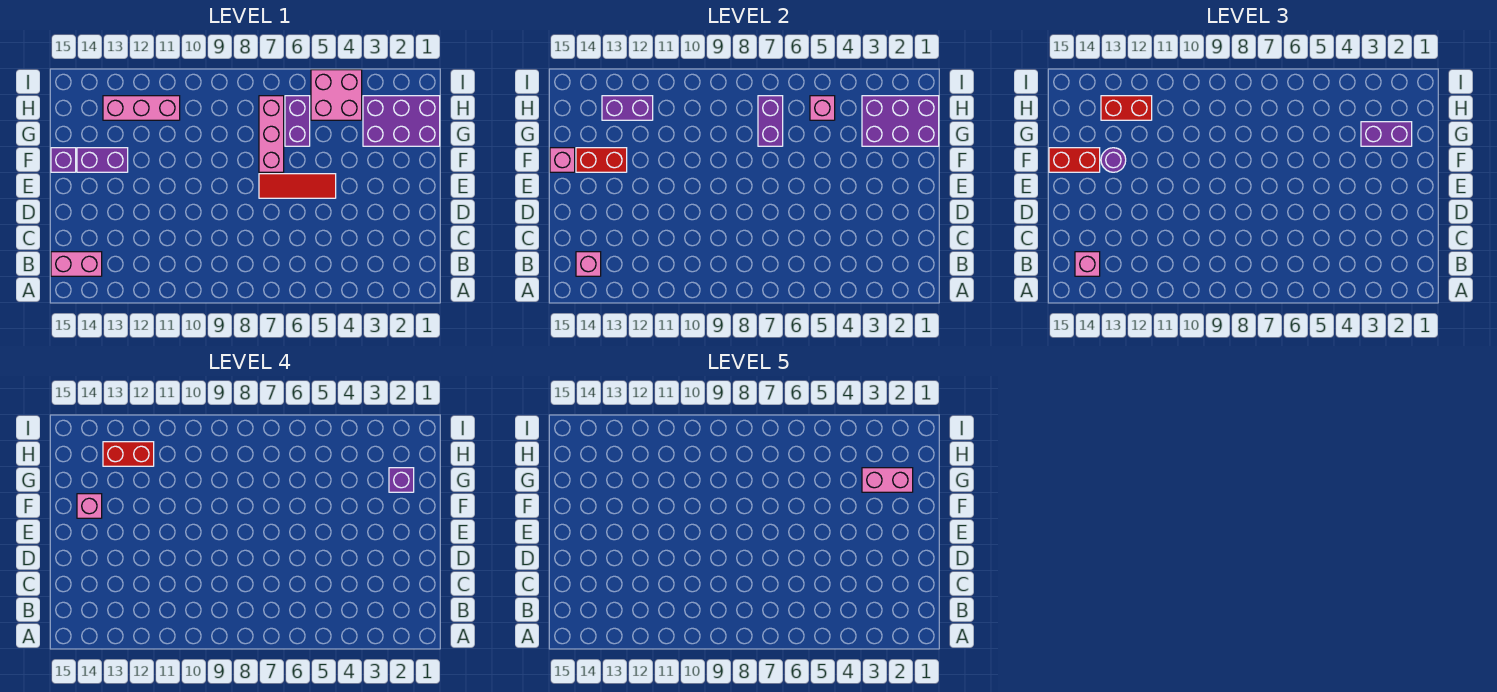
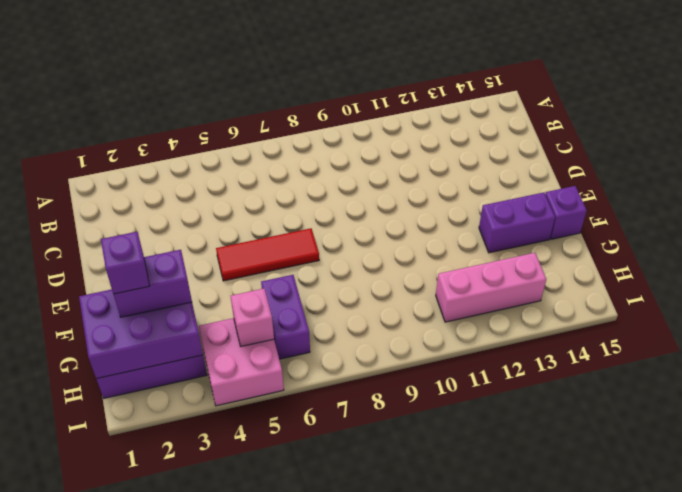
none -> pink brick B14:B15 level 1
none -> pink brick F7:H7 level 1
none -> pink brick B14 level 2

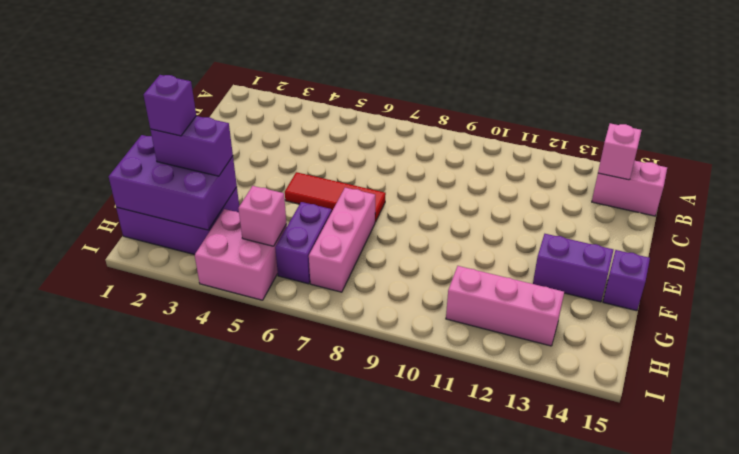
none -> red brick F13:F14 level 2
none -> pink brick F15 level 2
none -> purple brick G7:H7 level 2

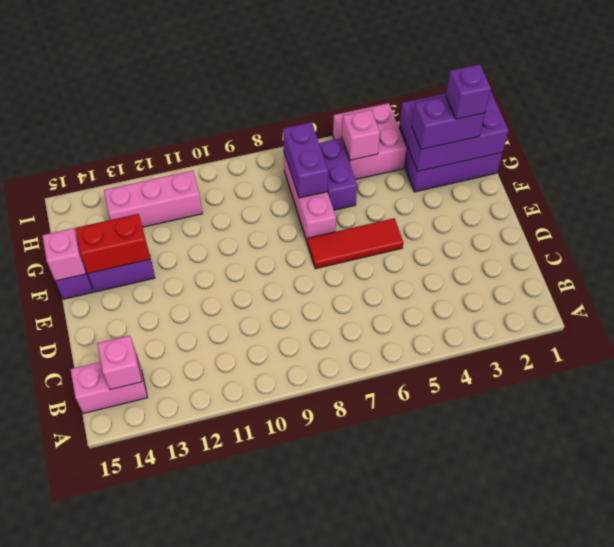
none -> purple brick H12:H13 level 2
none -> pink brick B14 level 3
none -> purple round brick F13 level 3

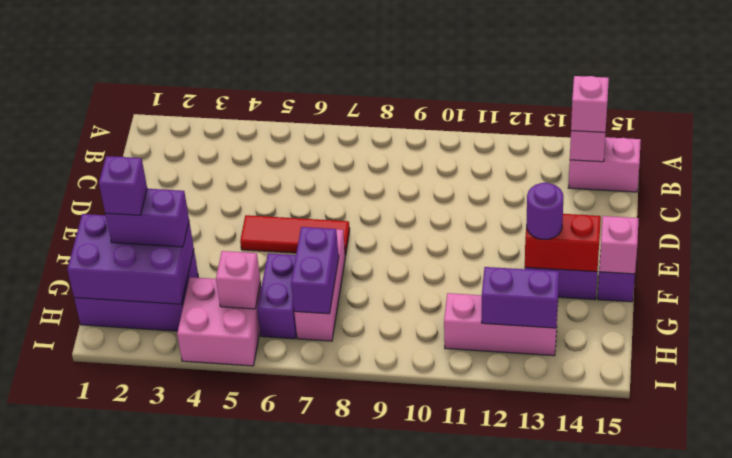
none -> red brick F14:F15 level 3
none -> red brick H12:H13 level 3
none -> pink brick F14 level 4

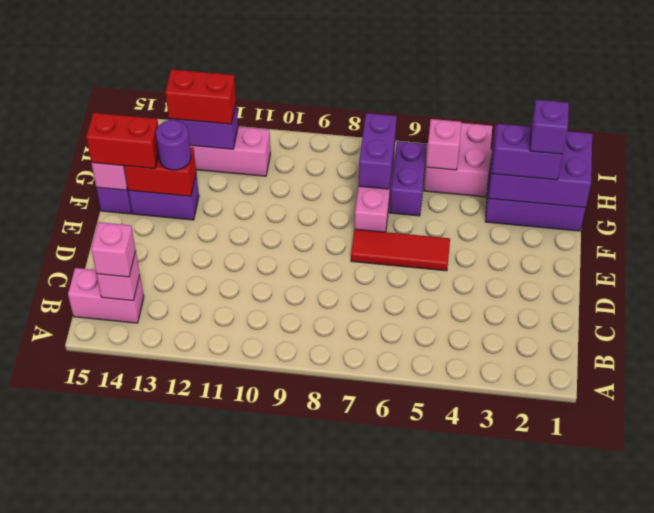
none -> pink brick F14 level 4
none -> red brick H12:H13 level 4
none -> pink brick G2:G3 level 5

